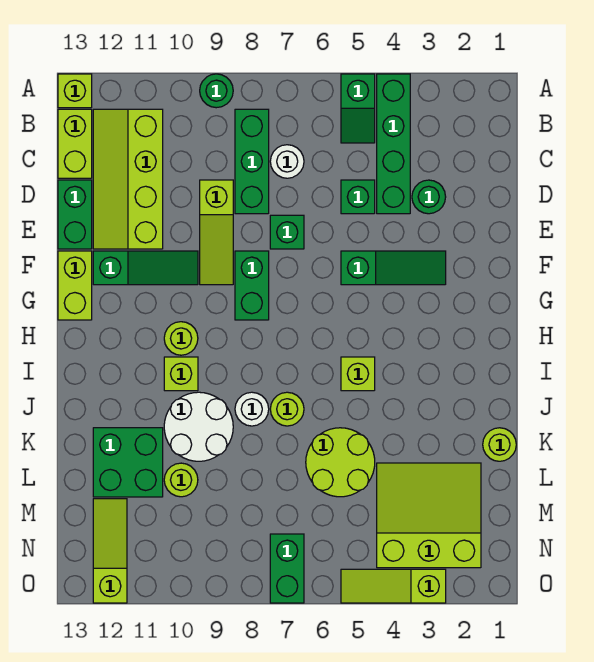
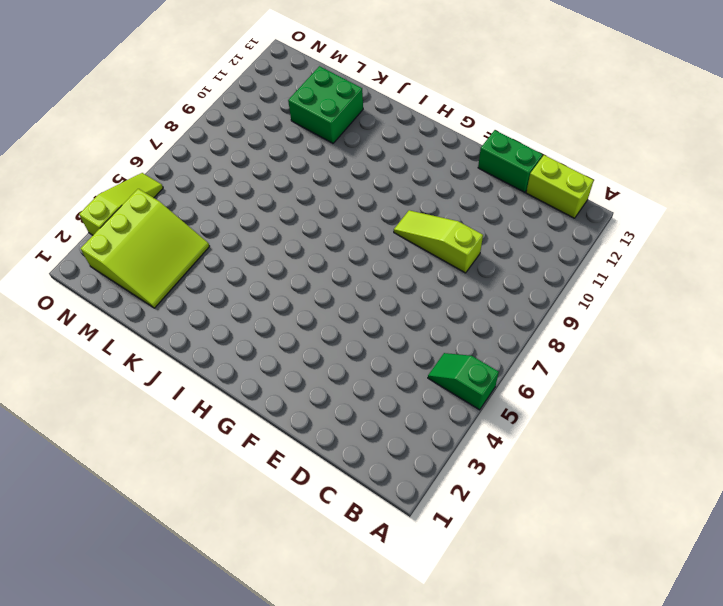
none -> green brick A4:D4 level 1
none -> green round brick A9 level 1
none -> lime brick A13 level 1
none -> green brick B8:D8 level 1

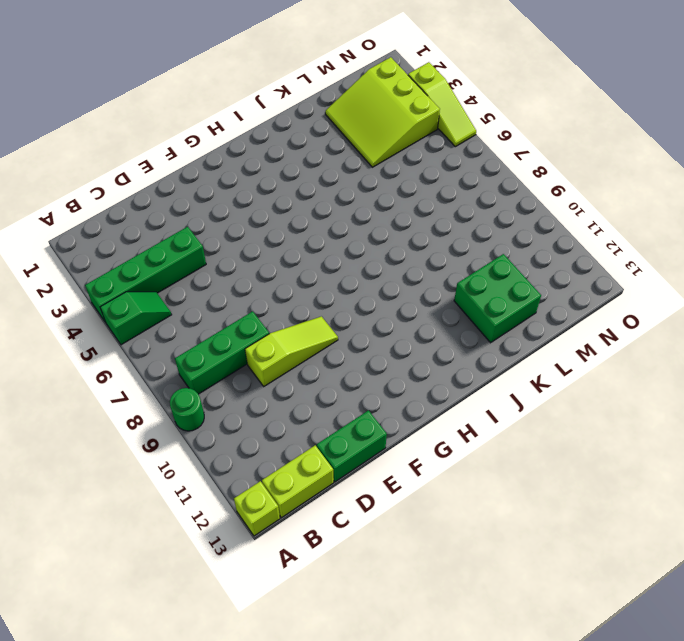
none -> lime slope B11:E12 level 1 top 11
none -> white round brick C7 level 1
none -> green round brick D3 level 1
none -> green brick D5 level 1

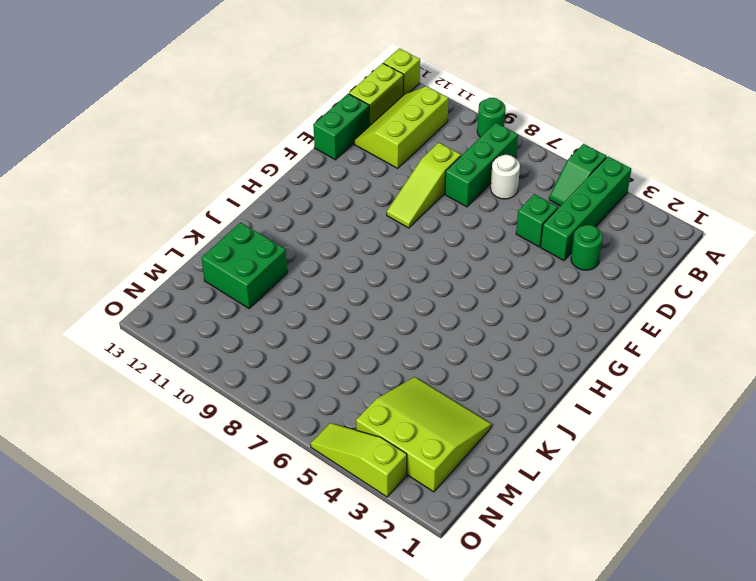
lime slope B11:D12 level 1 top 11 -> lime slope B11:E12 level 1 top 11
none -> green brick E7 level 1
none -> green slope F3:F5 level 1 top 5
none -> green brick F8:G8 level 1
none -> green slope F10:F12 level 1 top 12

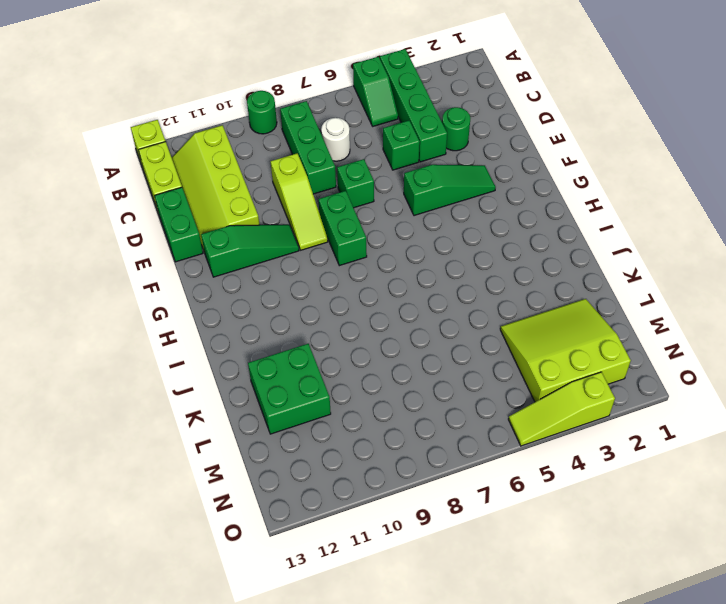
none -> lime brick F13:G13 level 1
none -> lime round brick H10 level 1
none -> lime brick I5 level 1
none -> lime brick I10 level 1

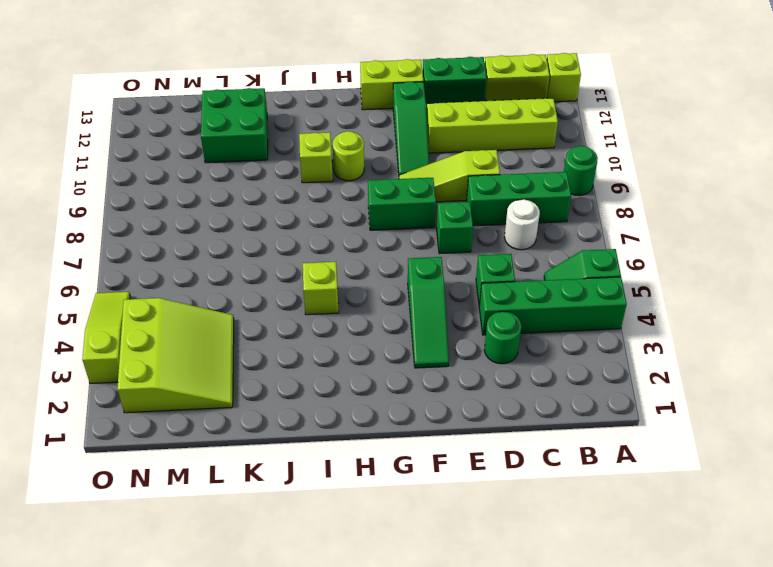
none -> lime round brick J7 level 1
none -> white round brick J8 level 1
none -> white round brick J9:K10 level 1
none -> lime round brick K1 level 1

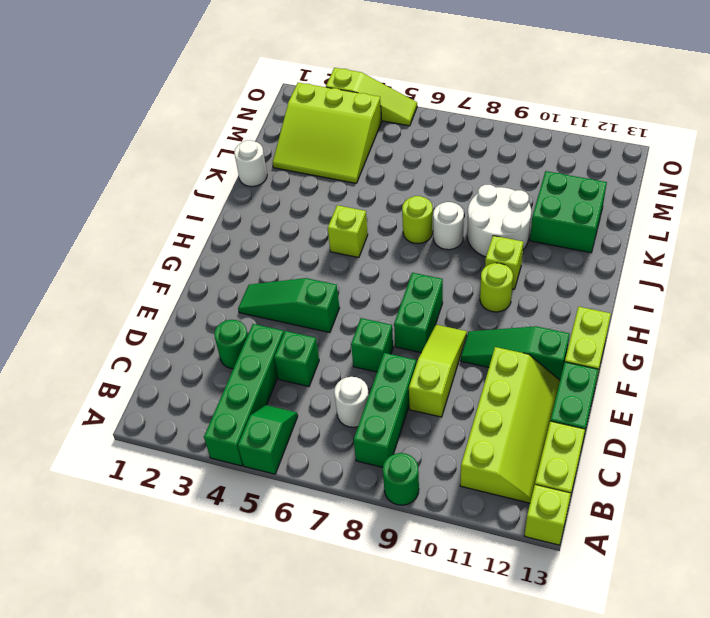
white round brick K1 level 1 -> lime round brick K1 level 1
none -> lime round brick K5:L6 level 1
none -> lime round brick L10 level 1
none -> lime slope M12:O12 level 1 top O
none -> green brick N7:O7 level 1

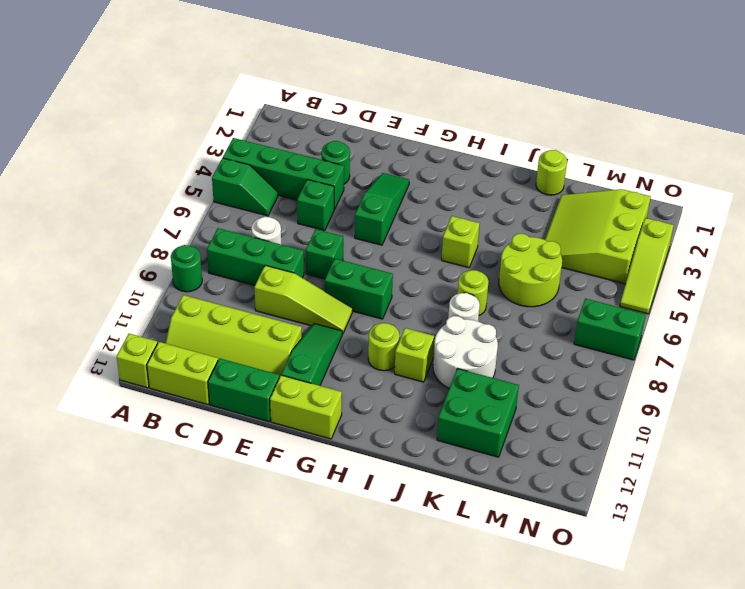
none -> lime round brick L10 level 1
none -> lime slope M12:O12 level 1 top O

